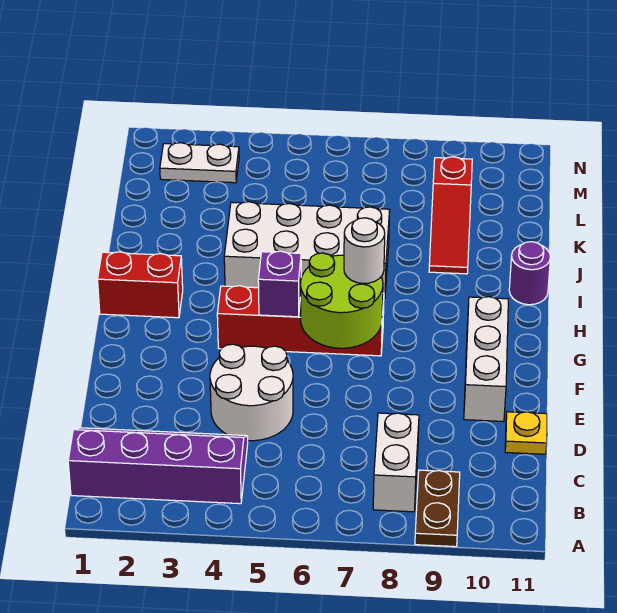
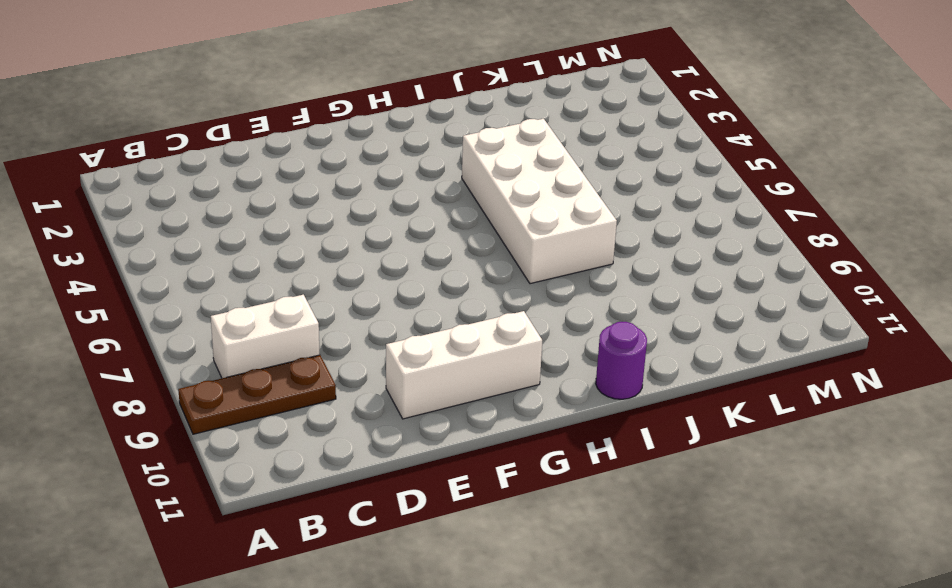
brown plate A9:C9 level 1 -> brown plate A9:B9 level 1
none -> purple slope B1:C4 level 1 top B
none -> white round brick D4:E5 level 1
none -> yellow plate D11 level 1

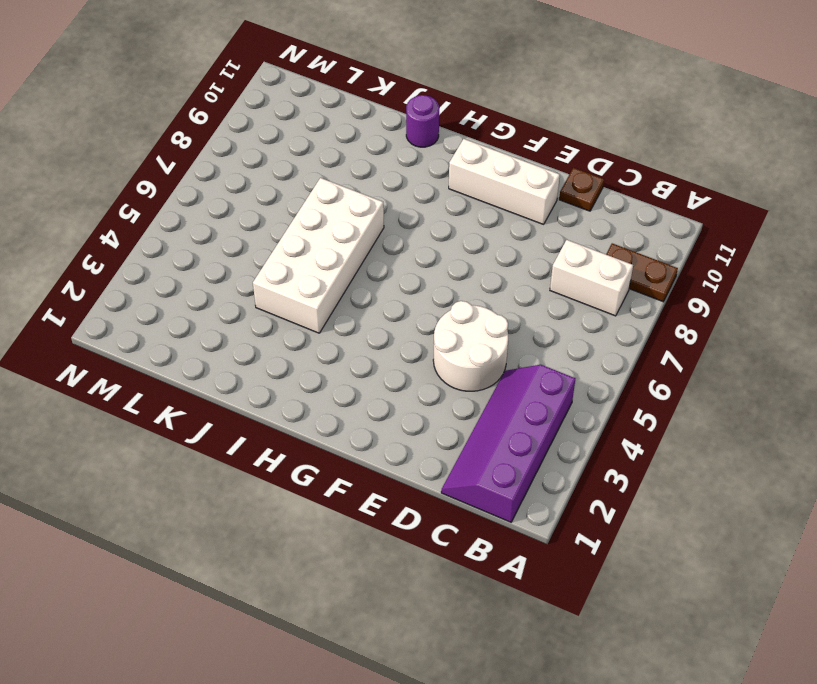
brown plate D11 level 1 -> yellow plate D11 level 1
none -> red brick G4:G7 level 1
none -> red brick H1:H2 level 1
none -> red slope J9:L9 level 1 top L

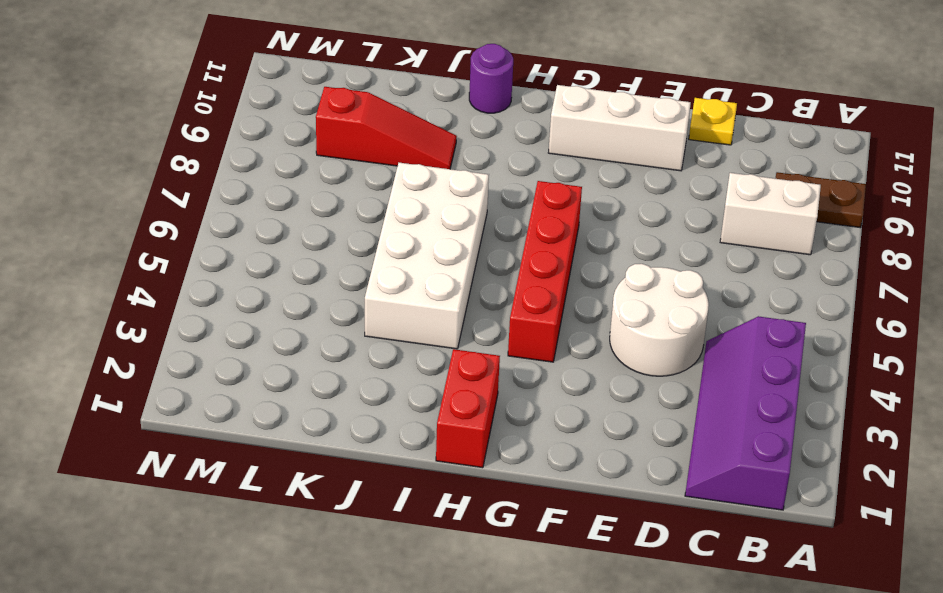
none -> white plate M2:M3 level 1
none -> lime round brick F6:G7 level 2
none -> purple brick G5 level 2

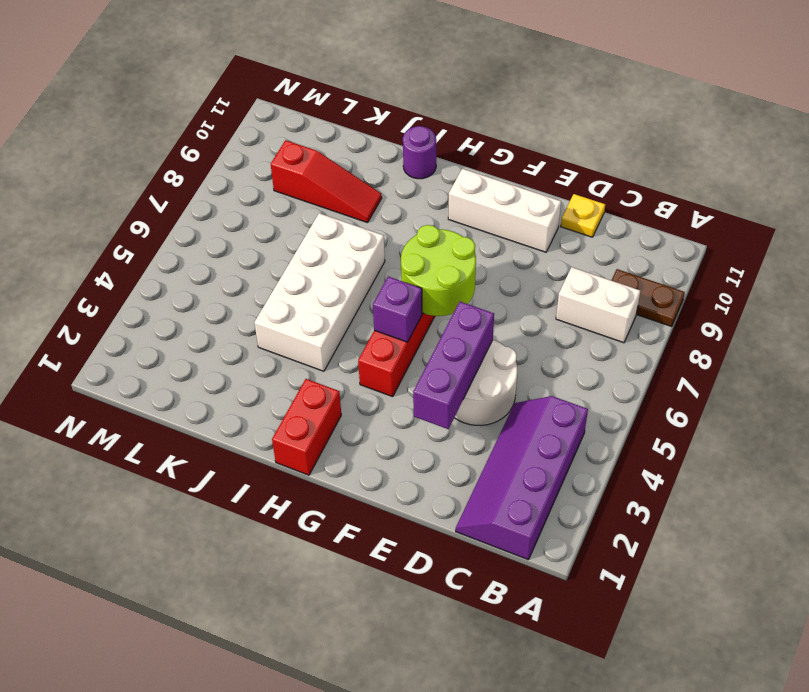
purple brick E3:E5 level 2 -> none
none -> white plate M2:M3 level 1
none -> white round brick G7 level 3

